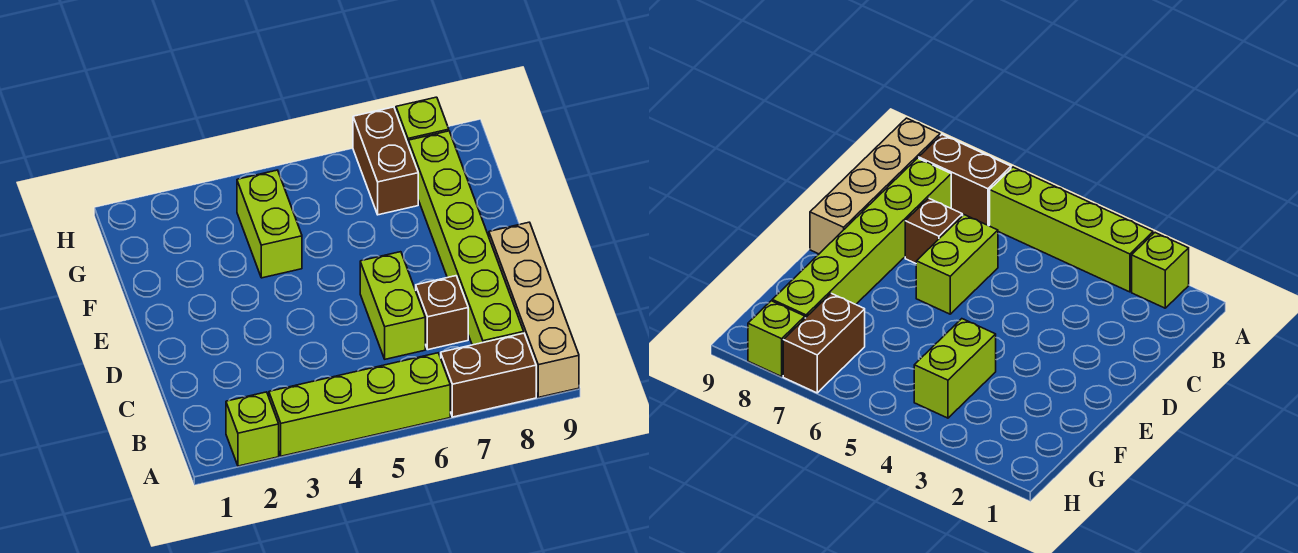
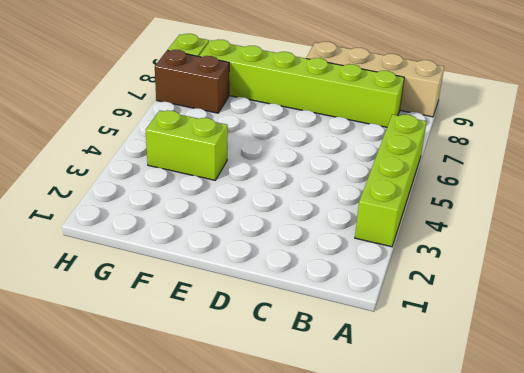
none -> lime brick A2 level 1
none -> brown brick A7:A8 level 1

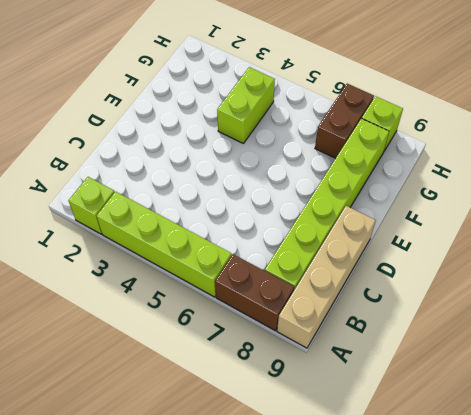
none -> lime brick C6:D6 level 1
none -> brown brick C7 level 1

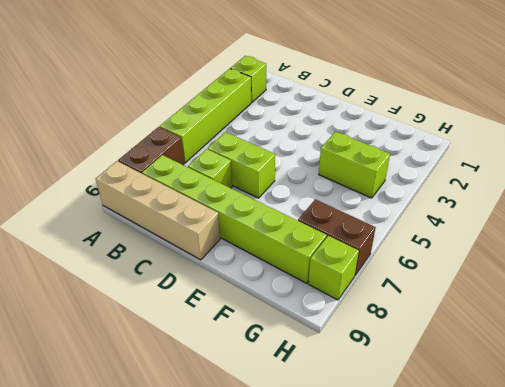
lime brick C7 level 1 -> brown brick C7 level 1

